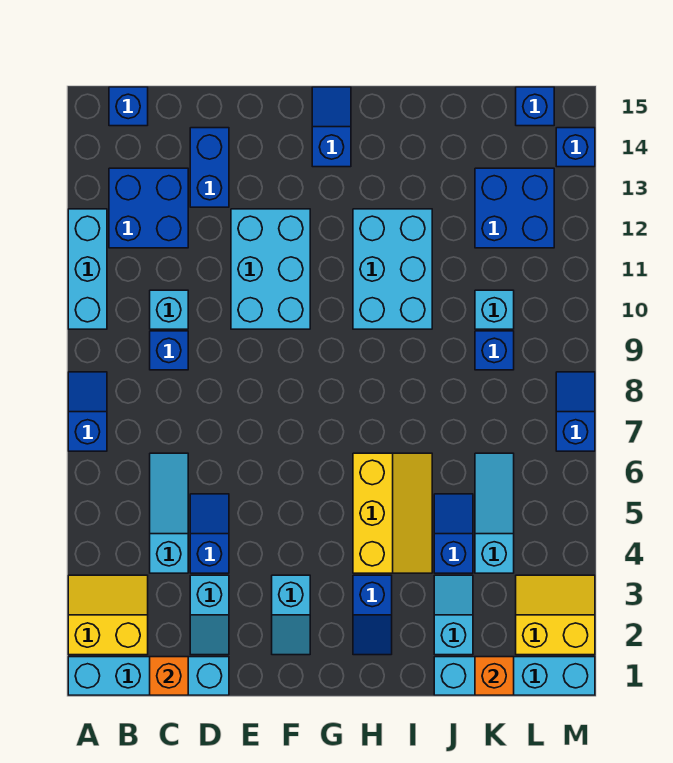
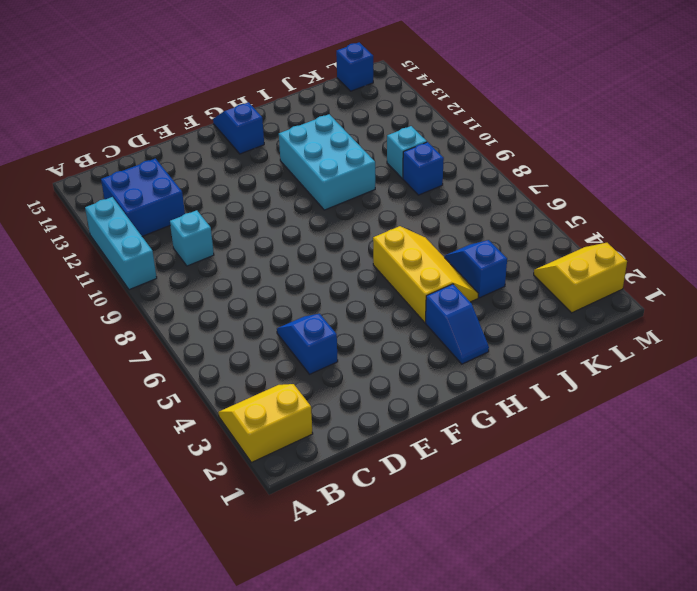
none -> cyan brick A1:D1 level 1
none -> blue slope A7:A8 level 1 top 7
none -> blue brick B15 level 1
none -> cyan slope C4:C6 level 1 top 4

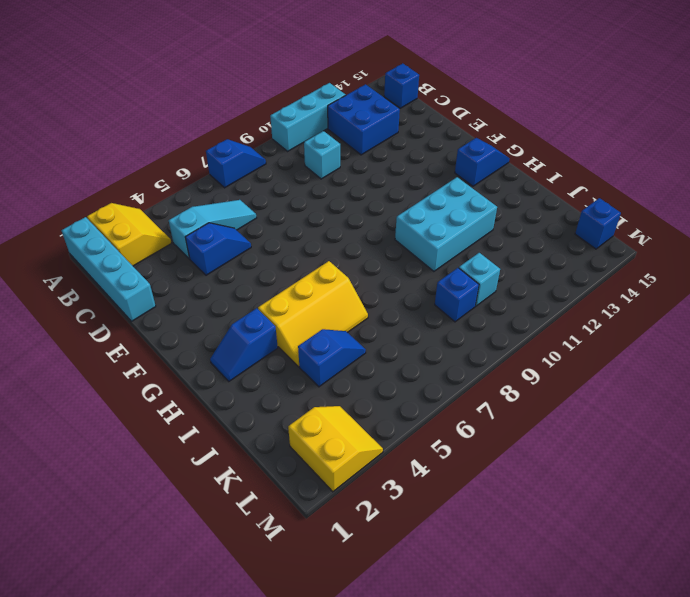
none -> blue brick C9 level 1
none -> cyan slope D2:D3 level 1 top 3
none -> blue brick D13:D14 level 1
none -> cyan brick E10:F12 level 1

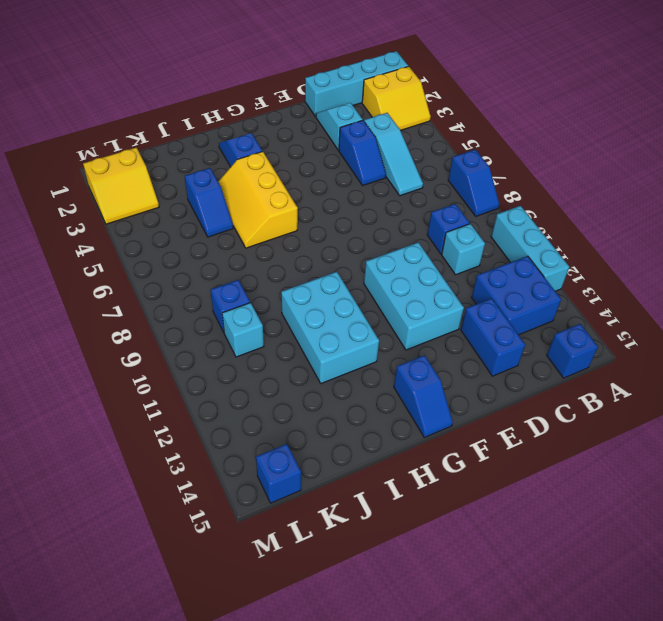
none -> cyan slope F2:F3 level 1 top 3
none -> cyan brick J1:M1 level 1
none -> cyan slope J2:J3 level 1 top 2
none -> cyan slope K4:K6 level 1 top 4

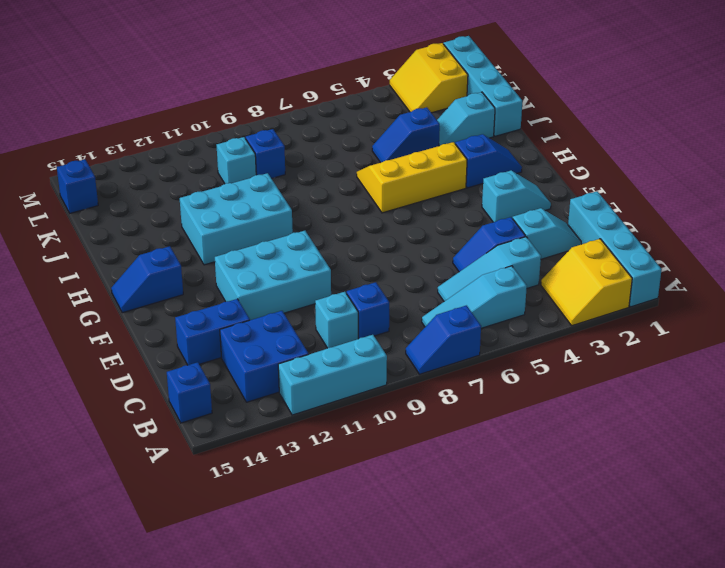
cyan slope B5:B7 level 1 top 5 -> cyan slope K4:K6 level 1 top 4
none -> blue brick K12:L13 level 1
none -> blue slope M7:M8 level 1 top 7
none -> blue brick M14 level 1
none -> orange brick C1 level 2

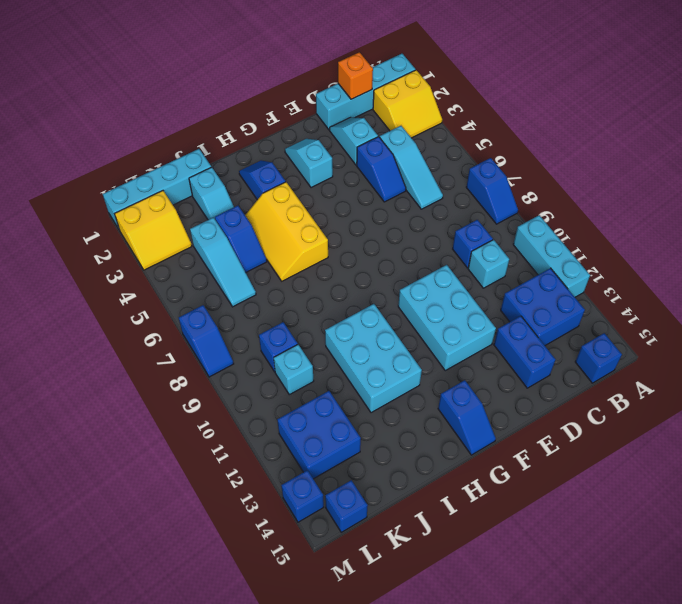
none -> orange brick K1 level 2

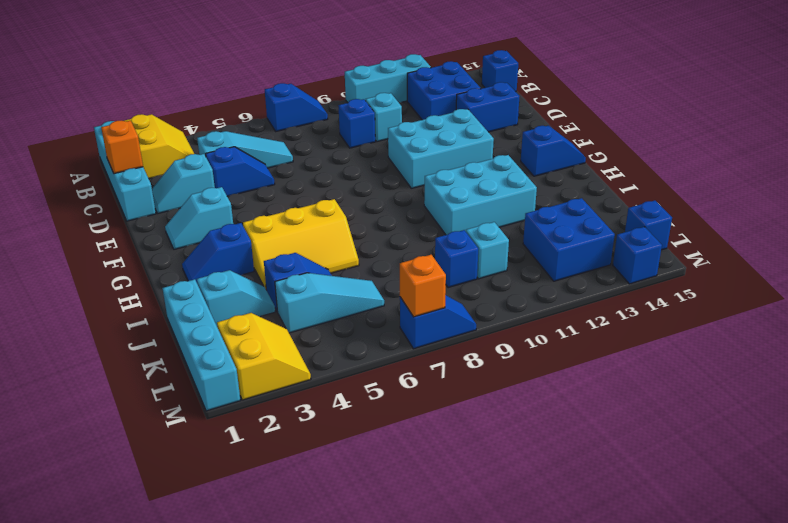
orange brick M7 level 2 -> orange brick K1 level 2

